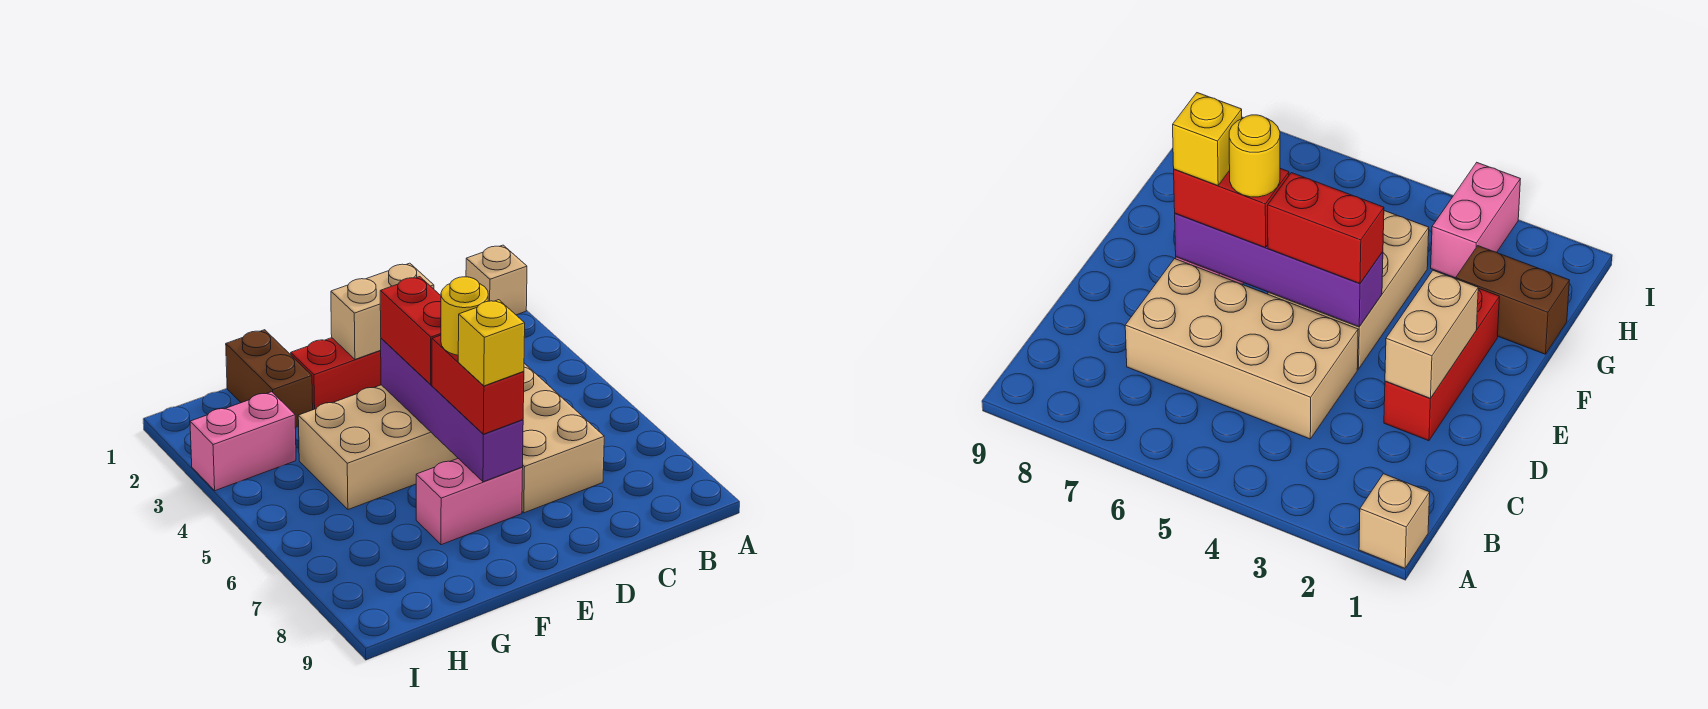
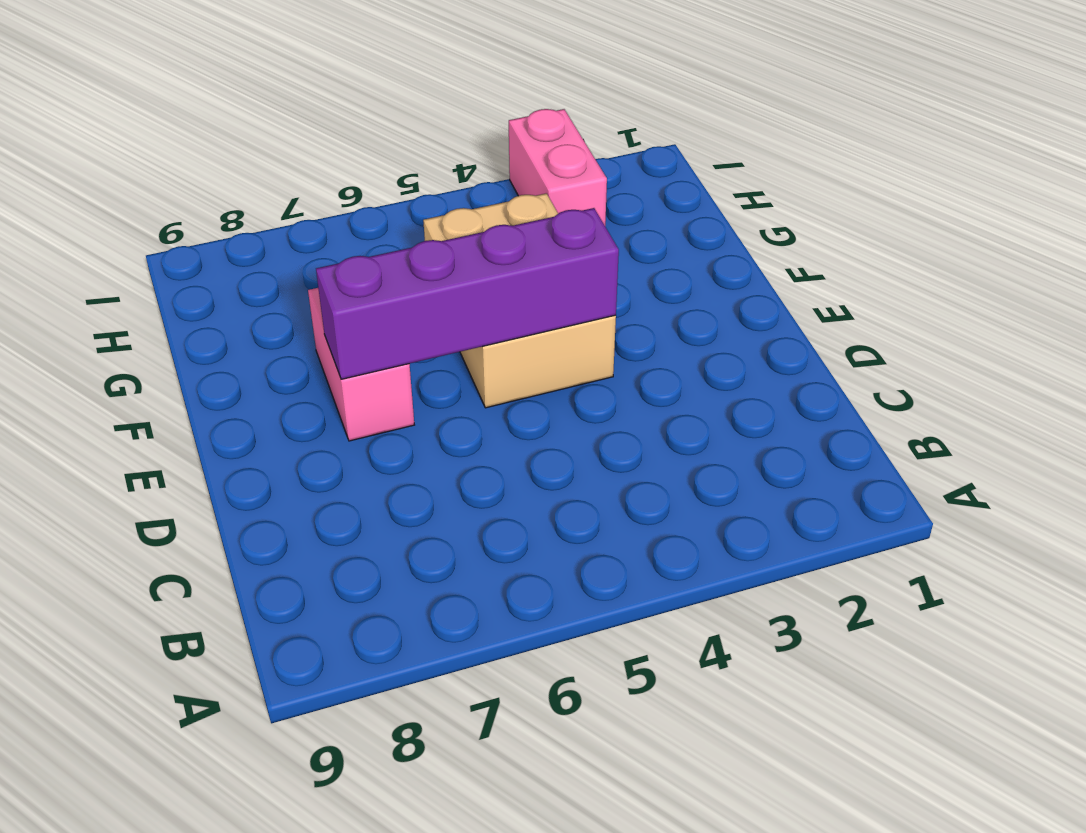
none -> tan brick A1 level 1
none -> tan brick C4:D7 level 1
none -> red brick D2:F2 level 1

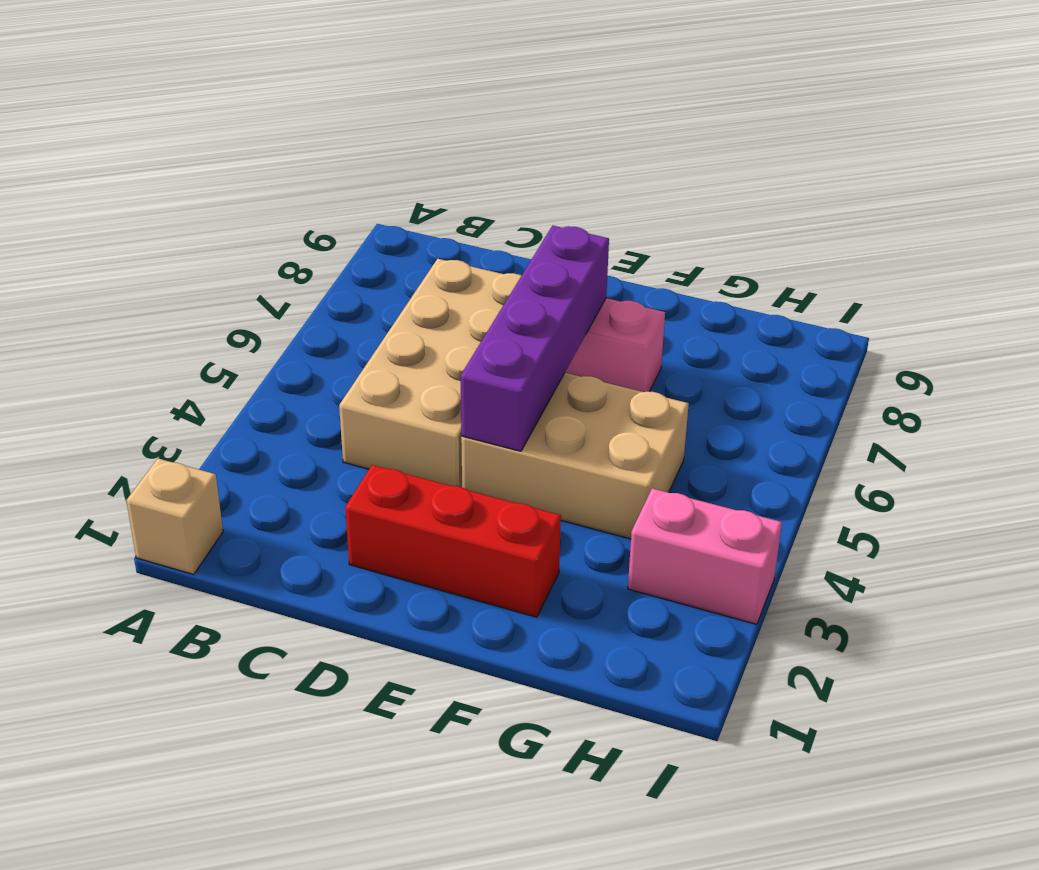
none -> brown brick G1:G2 level 1
none -> tan brick D2:E2 level 2
none -> red brick E4:E5 level 3

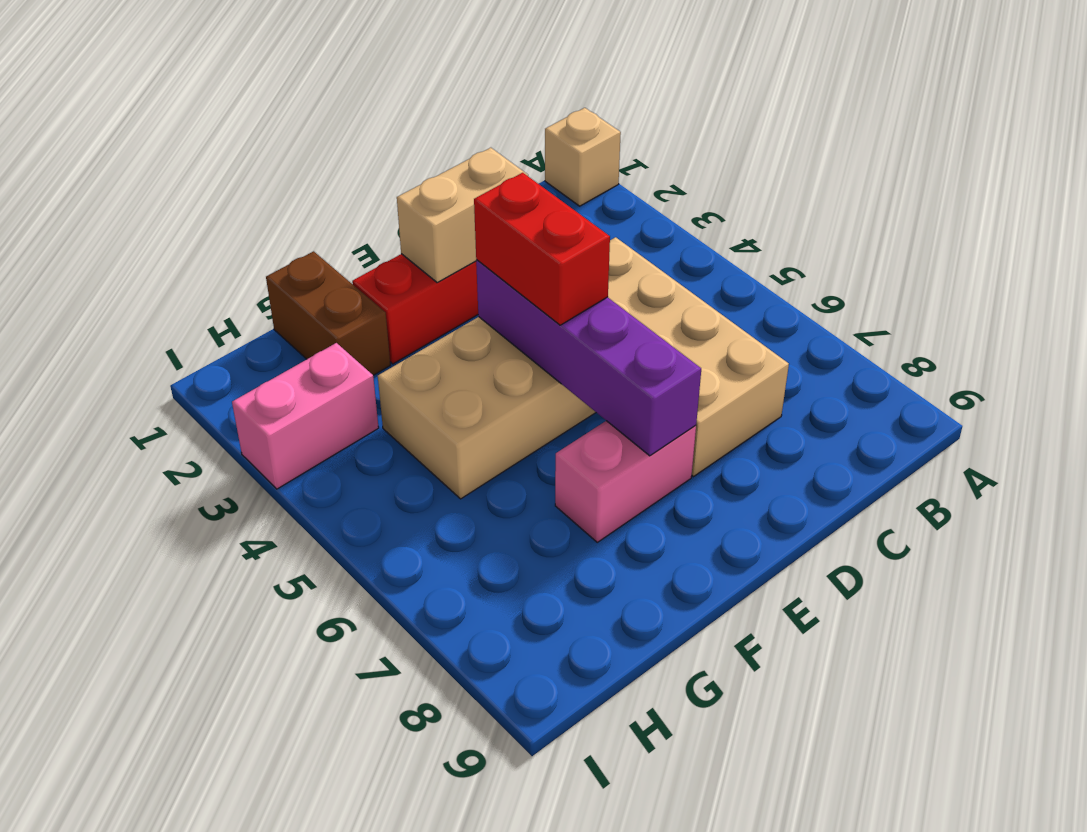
none -> red brick E6:E7 level 3
none -> yellow round brick E6 level 4
none -> yellow brick E7 level 4

